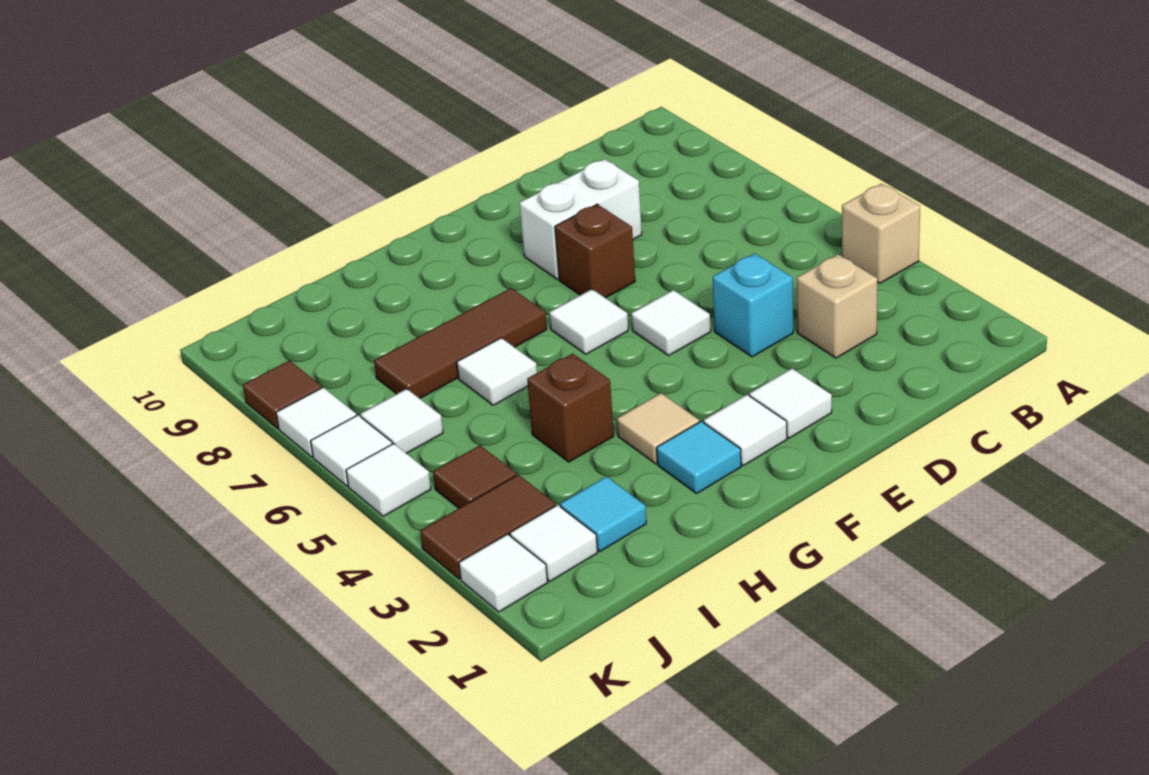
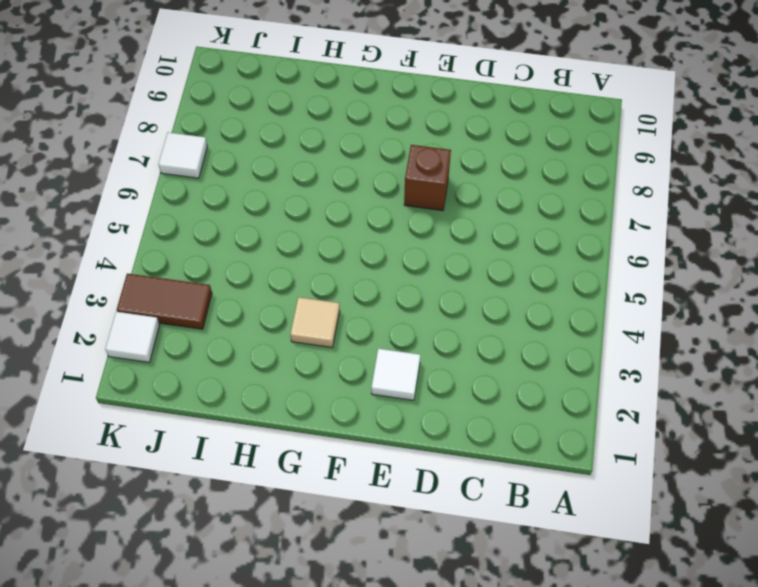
none -> tan brick A4 level 1
none -> tan brick C3 level 1
none -> cyan brick D4 level 1

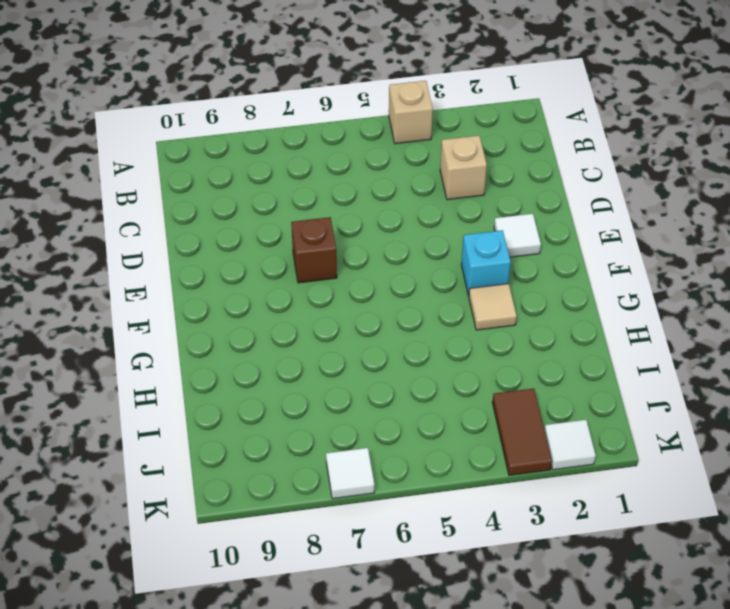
cyan brick F3 level 1 -> cyan brick D4 level 1
none -> white brick D8:E8 level 1
none -> white tile E5 level 1
none -> white tile F2 level 1

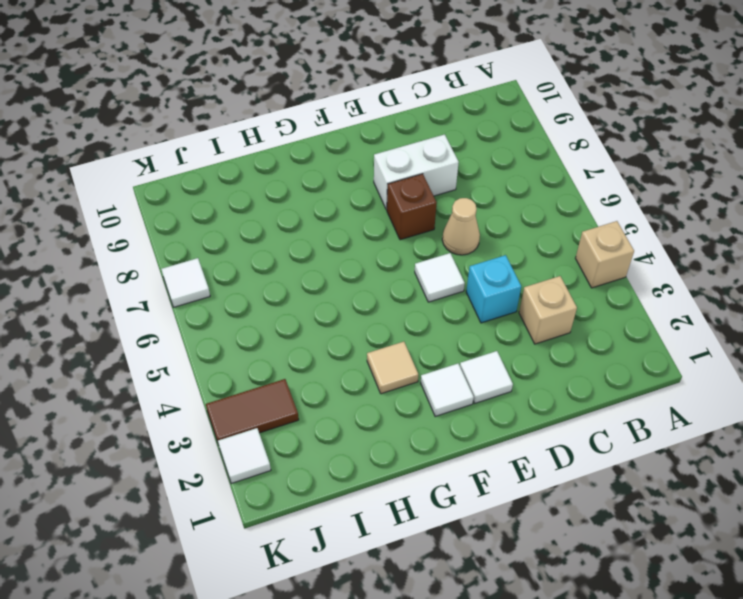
tan cone D6 level 1 -> none
none -> white tile F6 level 1
none -> cyan tile G2 level 1
none -> brown tile G7:I7 level 1

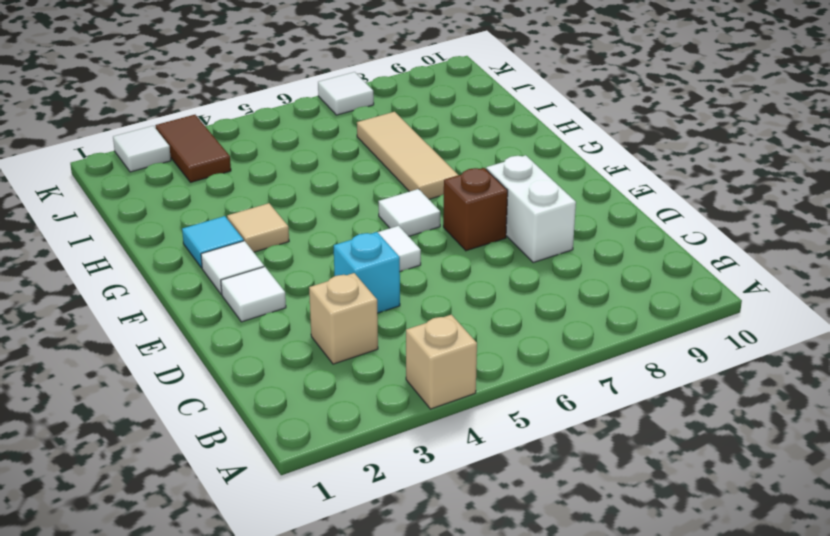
tan tile G7:I7 level 1 -> brown tile G7:I7 level 1
none -> brown brick H4 level 1
none -> white tile H6 level 1
none -> cyan tile I2 level 1

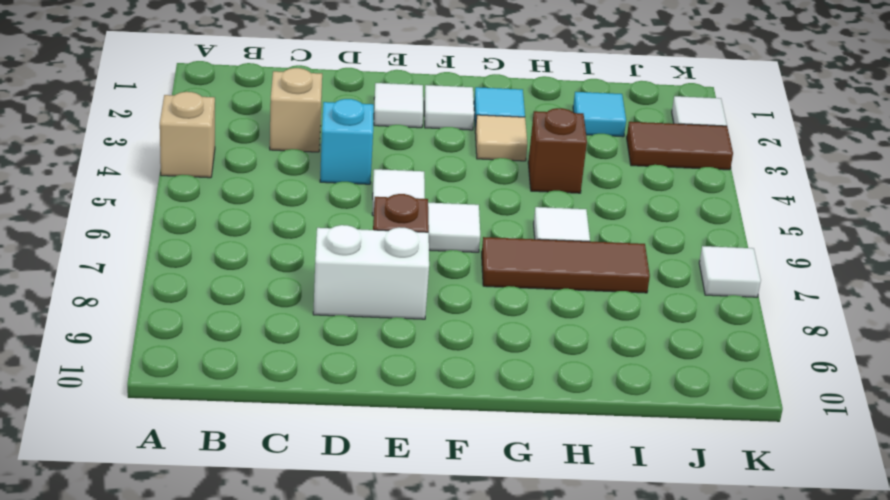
none -> white tile J2 level 1
none -> brown tile J4 level 1
none -> white tile J6 level 1

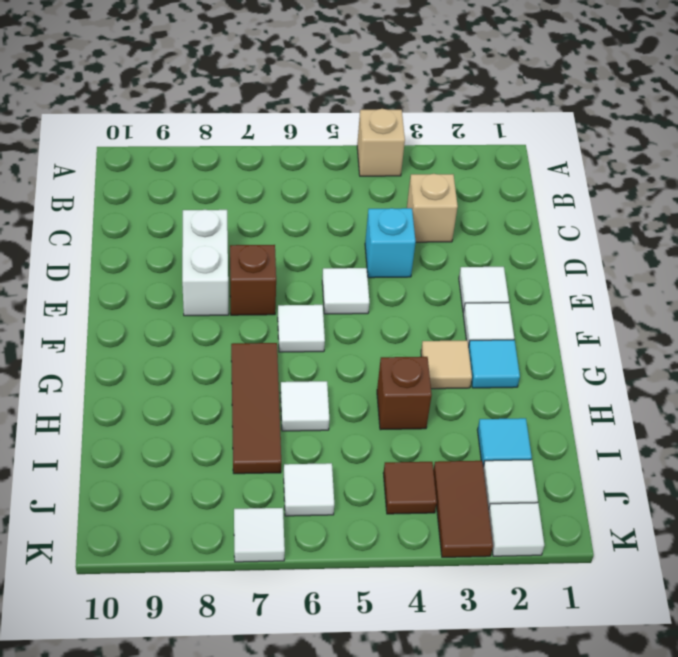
none -> white tile K5 level 1
none -> white tile K6 level 1
none -> brown tile K8 level 1

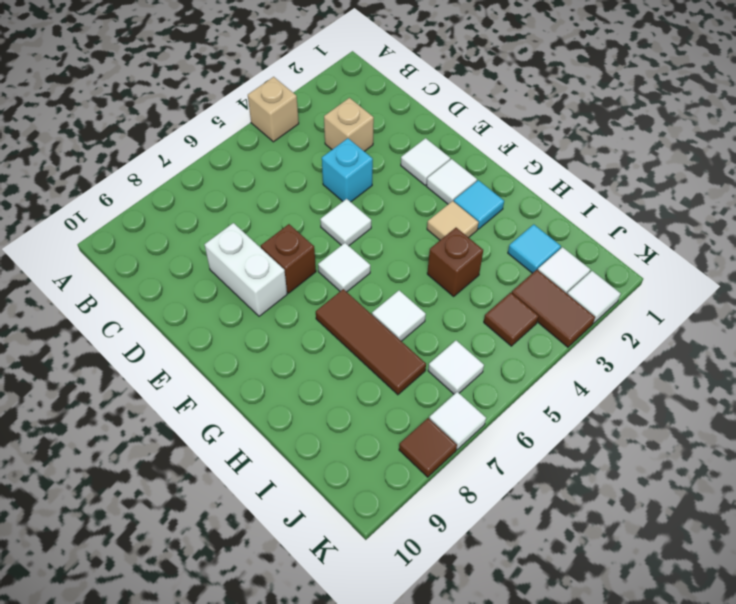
none -> white tile K5 level 1
none -> white tile K6 level 1

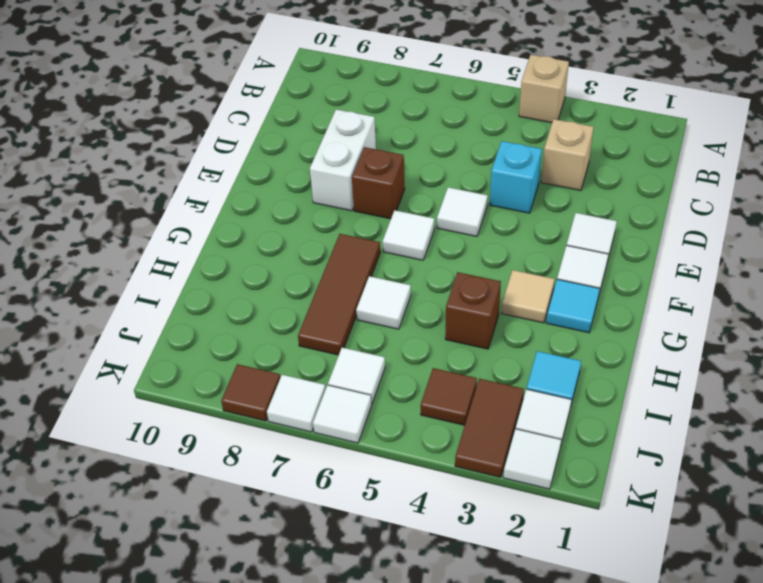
none -> white tile K5 level 1

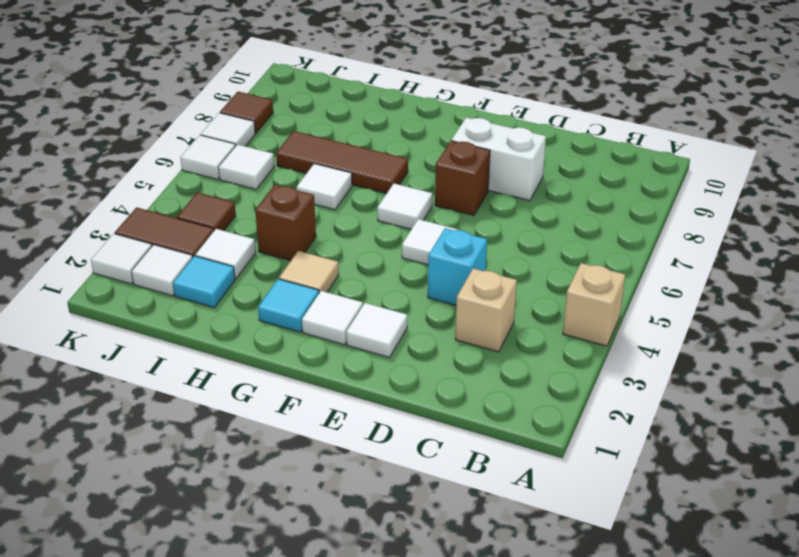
white tile I3 level 1 -> white tile K5 level 1

